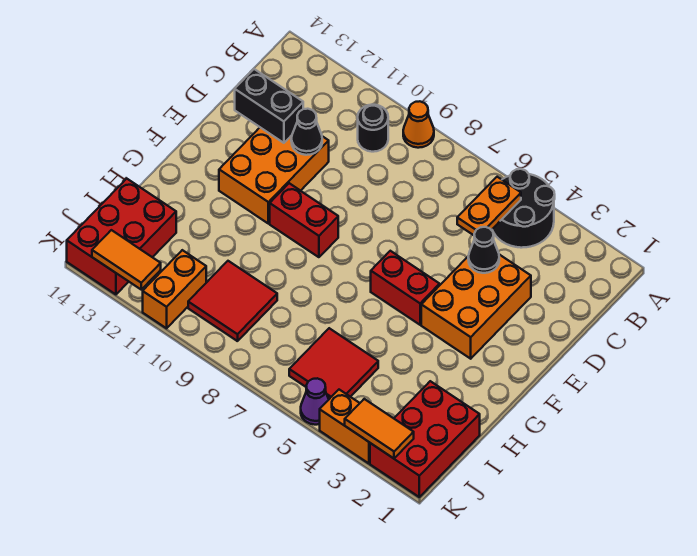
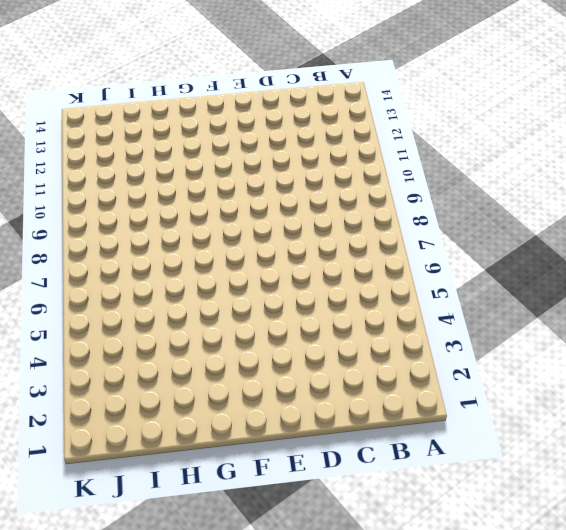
none -> black round brick A4:B5 level 1
none -> orange cone A9 level 1
none -> black round brick B10 level 1

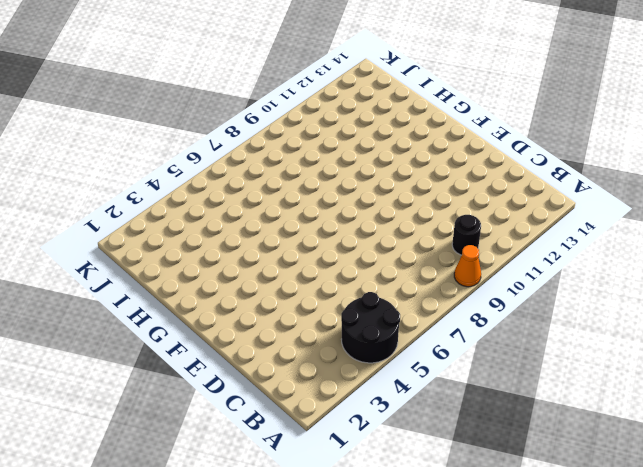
none -> orange brick D3:F4 level 1
none -> orange brick D11:F12 level 1
none -> red brick F5:F6 level 1

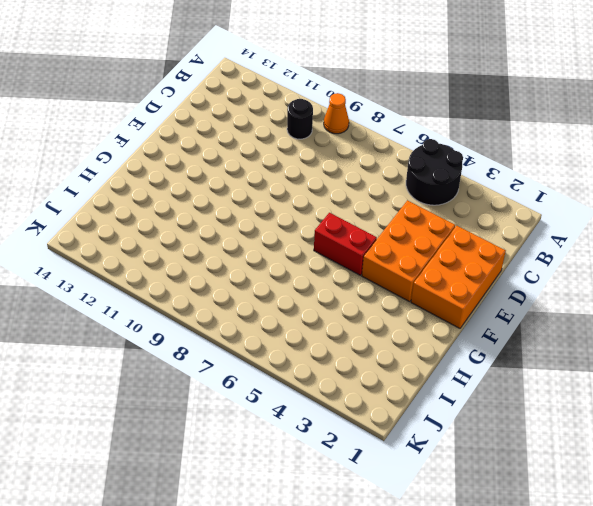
orange brick D1:F2 level 1 -> orange brick D11:F12 level 1
none -> red brick F9:F10 level 1
none -> red brick I1:K2 level 1
none -> red tile I5:J6 level 1

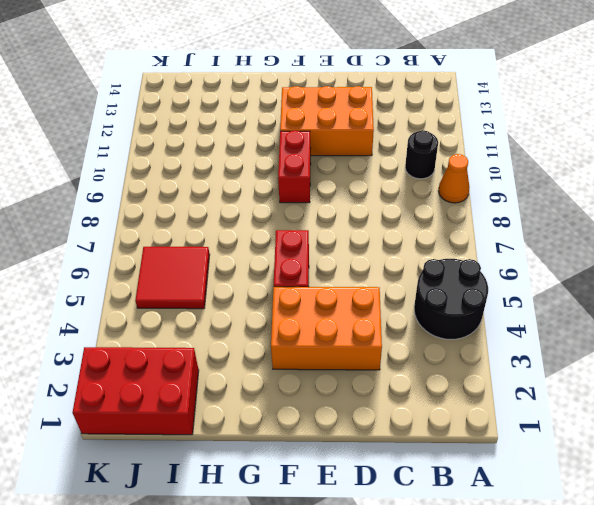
none -> red tile I9:J10 level 1
none -> red brick I13:K14 level 1
none -> orange brick J11:K11 level 1

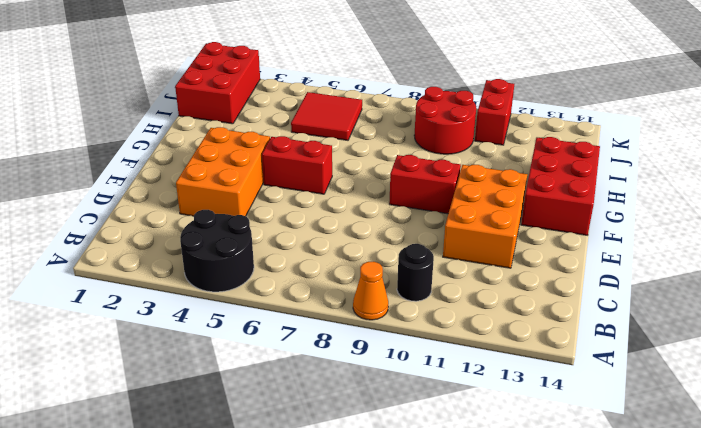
red brick F13:H14 level 1 -> red brick I13:K14 level 1
red round brick I9:J10 level 1 -> red tile I9:J10 level 1
red brick J11:K11 level 1 -> orange brick J11:K11 level 1
none -> orange brick K3:K4 level 1
none -> purple cone K5 level 1
none -> orange plate B5:C5 level 2

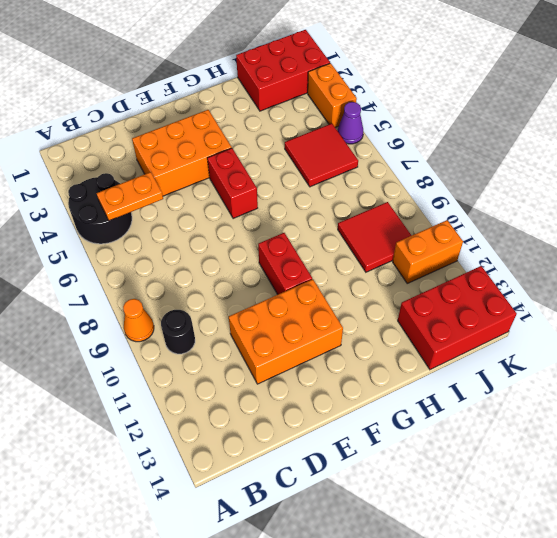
none -> black cone D4 level 2
none -> black cone D11 level 2
none -> black brick D12:D13 level 2

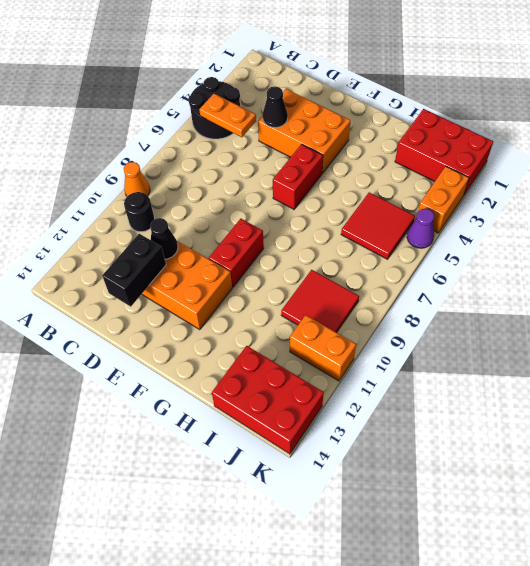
none -> orange tile K2:K3 level 2
none -> orange tile K12:K13 level 2

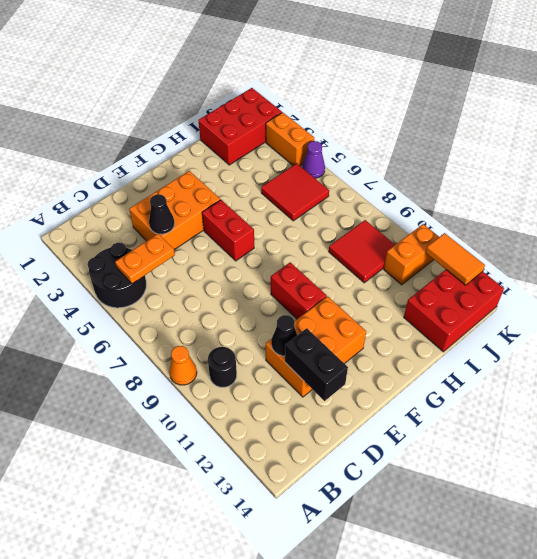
none -> orange tile K2:K3 level 2

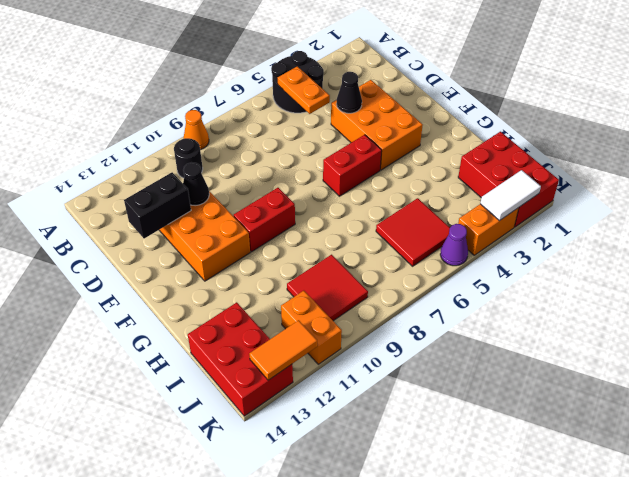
white tile K2:K3 level 2 -> orange tile K2:K3 level 2

